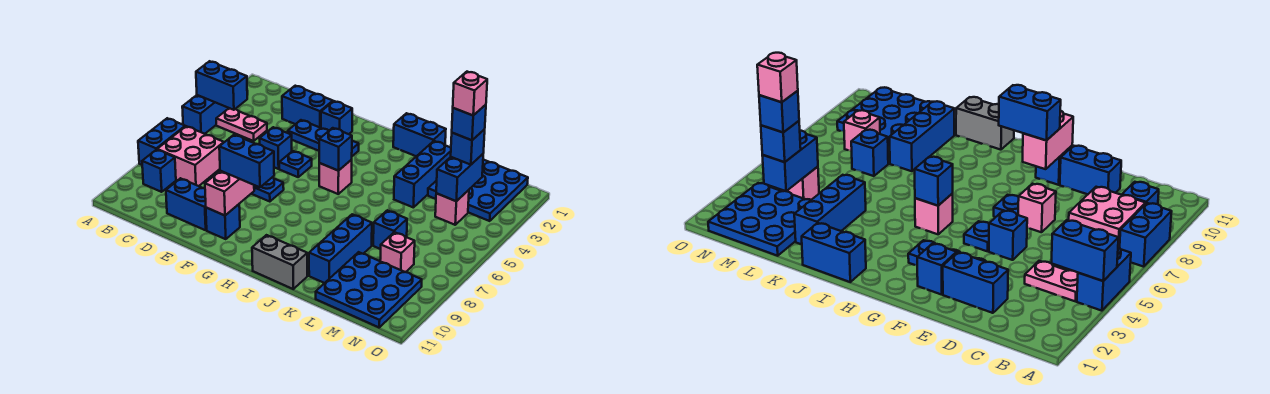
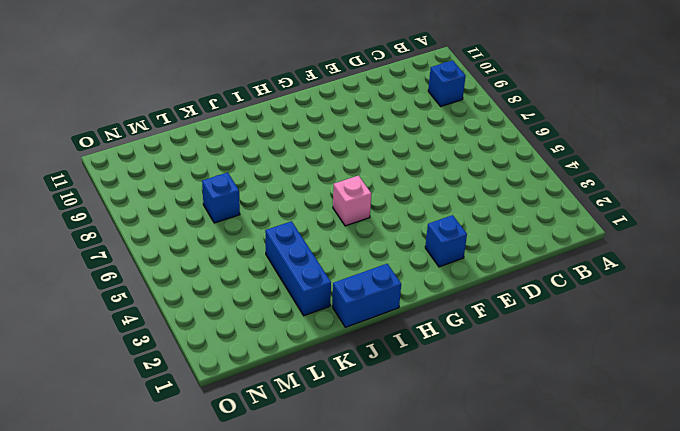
none -> blue brick A4:A5 level 1
none -> blue brick A7:A8 level 1
none -> pink plate B4:C4 level 1
none -> pink brick B7:C8 level 1

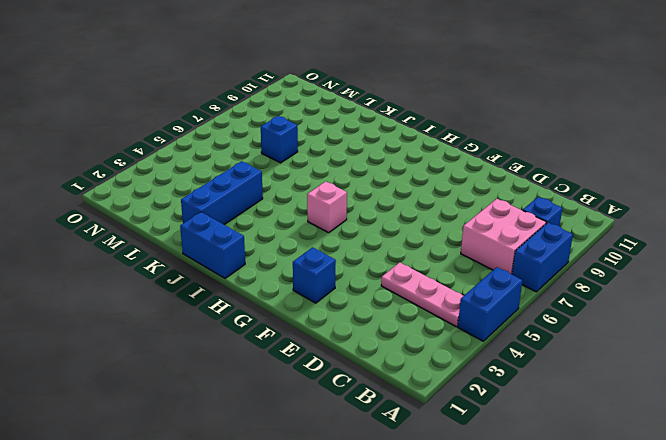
pink plate B4:D4 level 1 -> pink plate B4:C4 level 1
none -> blue brick D2:E2 level 1
none -> blue brick D10:E10 level 1
none -> blue plate E3:G3 level 1
none -> blue brick E5 level 1

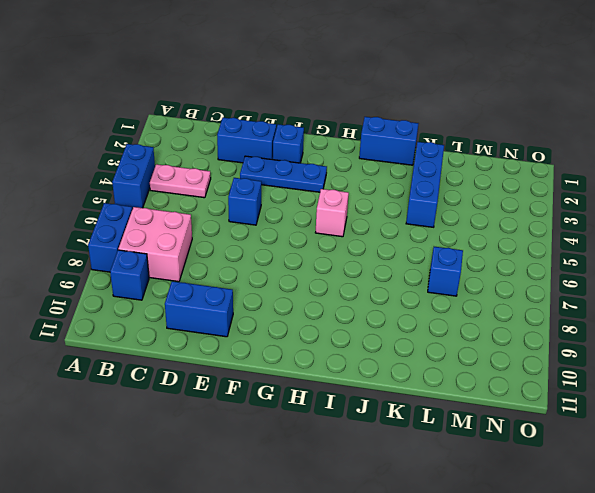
none -> pink brick E7 level 1
none -> blue plate F5 level 1
none -> blue plate F7 level 1
none -> blue brick F10 level 1

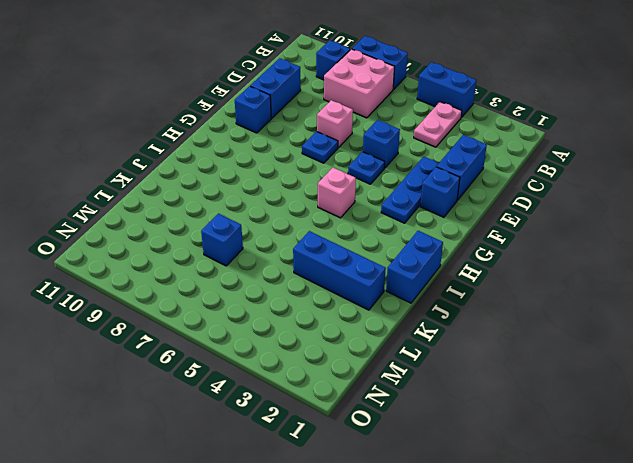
none -> grey brick I11:J11 level 1
none -> blue brick K8:K10 level 1
none -> blue plate L1:N3 level 1
none -> blue plate L9:N11 level 1

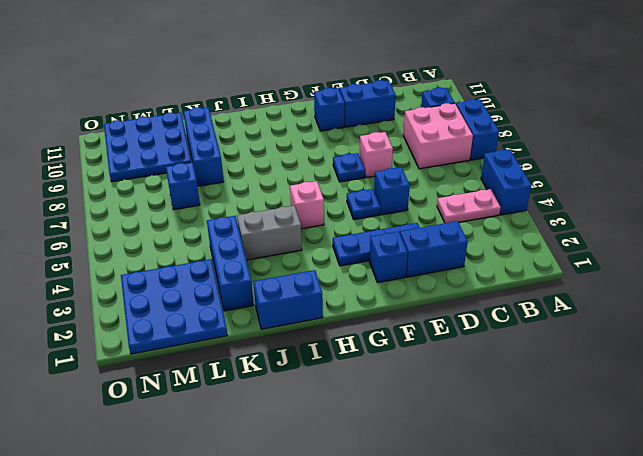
grey brick I4:J4 level 1 -> grey brick I11:J11 level 1
none -> pink brick M4 level 1
none -> pink brick M8 level 1
none -> blue brick A4:B4 level 2
none -> pink brick F9:F10 level 2

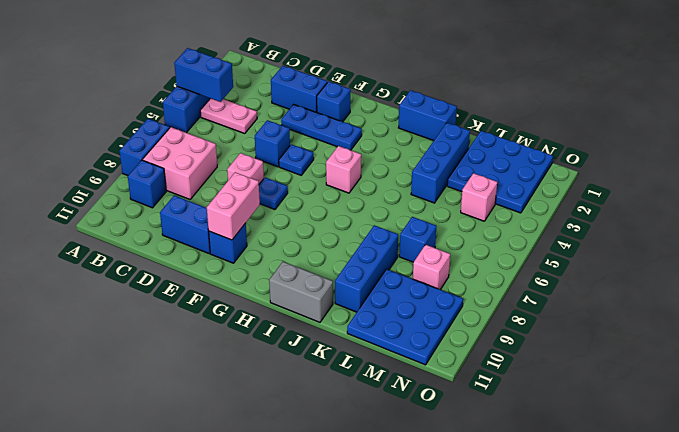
none -> blue brick H5 level 2
none -> blue brick M3:M4 level 2
none -> blue brick F9:G9 level 3
none -> blue brick M3 level 3

